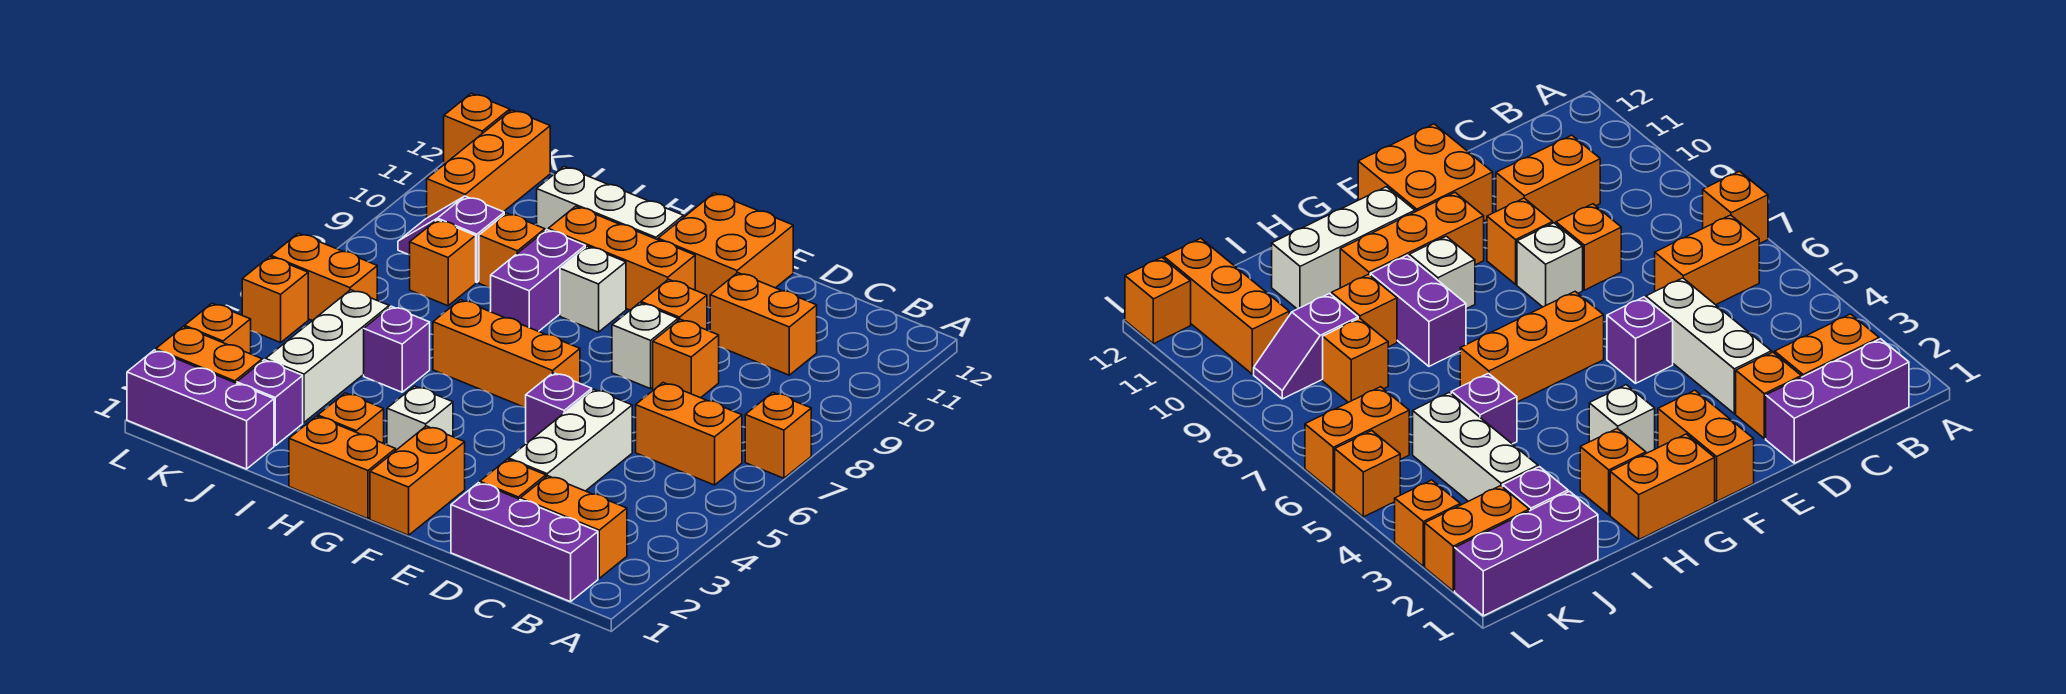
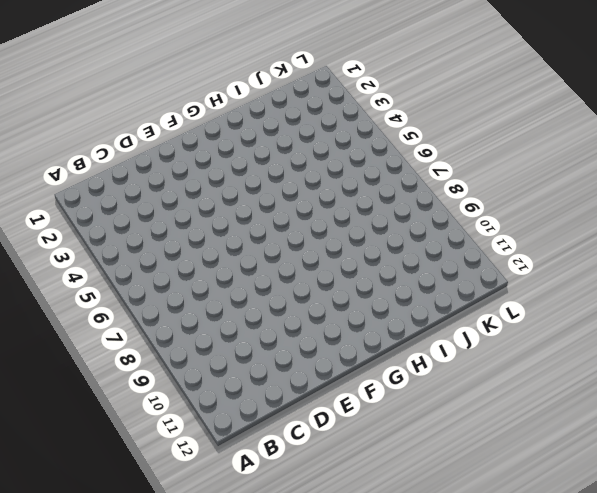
none -> orange brick A7 level 1
none -> purple brick B1:D1 level 1
none -> orange brick B2:C2 level 1
none -> orange brick B6:C6 level 1

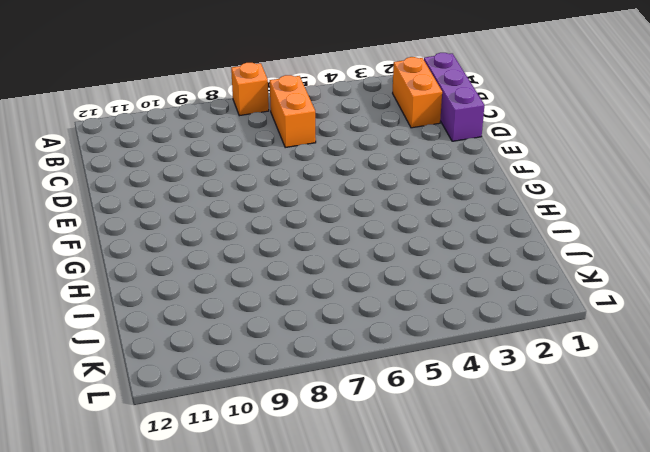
none -> orange brick C10:D10 level 1
none -> orange brick D2 level 1
none -> white brick D3:D5 level 1
none -> orange brick D8 level 1

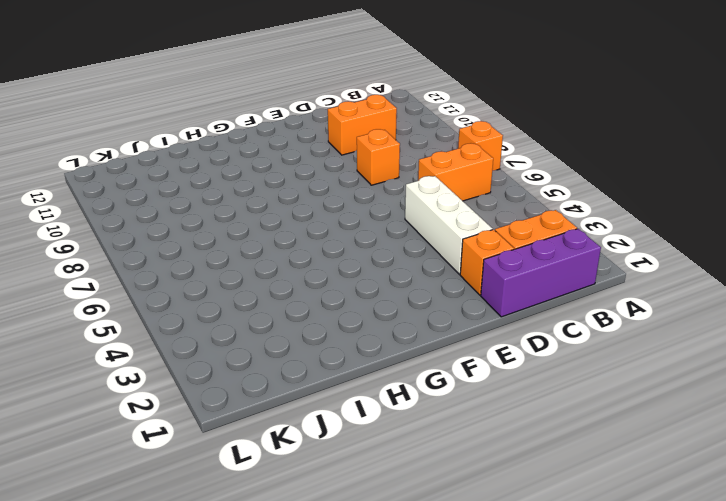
none -> purple brick E5 level 1
none -> white brick E8 level 1
none -> orange brick E9 level 1
none -> orange brick E11:F12 level 1

